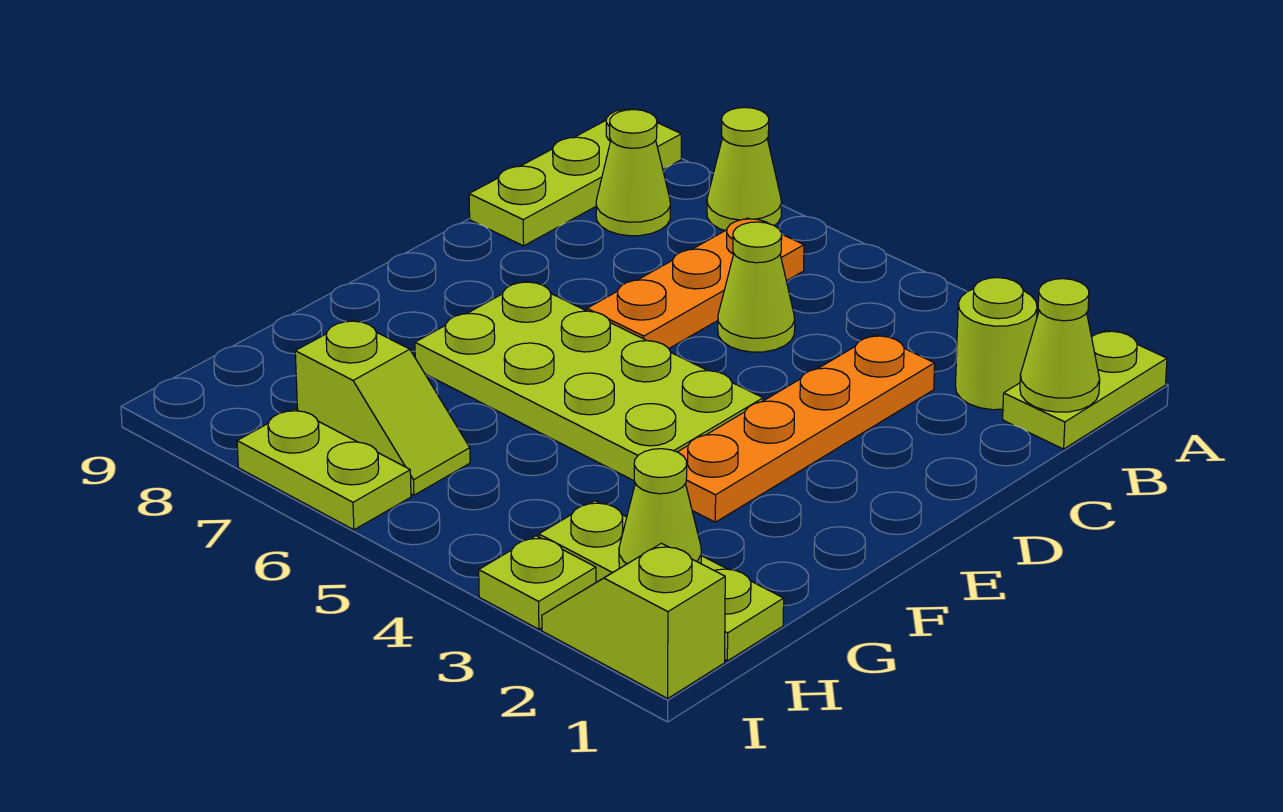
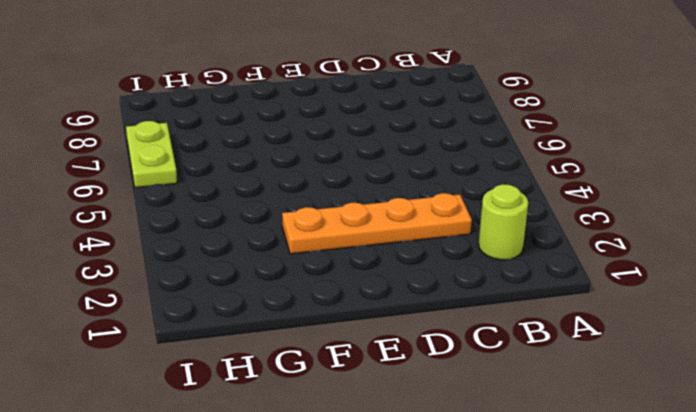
none -> lime plate A1:B1 level 1
none -> lime cone A7 level 1
none -> lime plate A9:C9 level 1

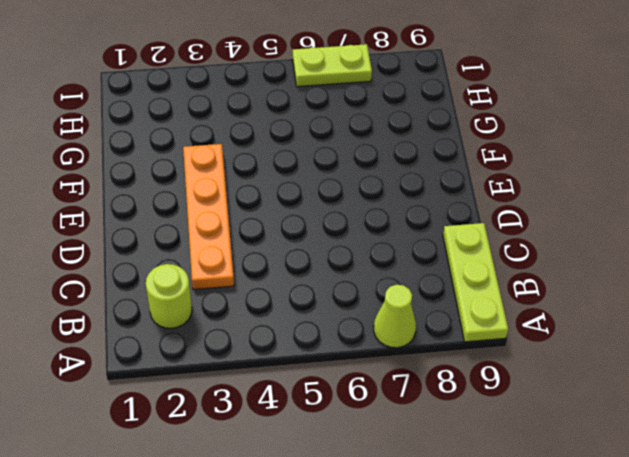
none -> lime plate A1:B1 level 1
none -> orange plate B6:D6 level 1
none -> lime cone B8 level 1

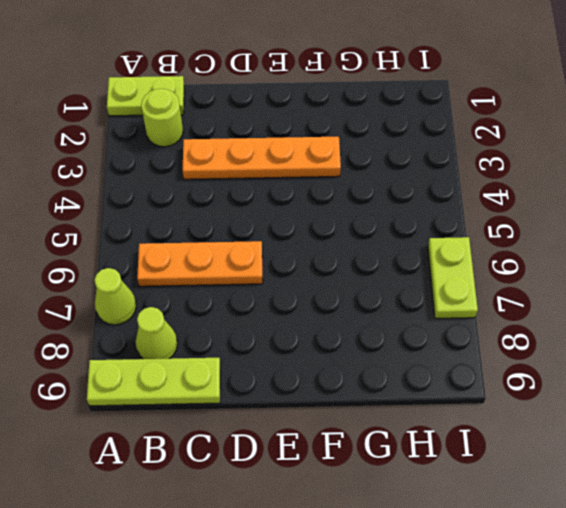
none -> lime cone C5 level 1
none -> lime plate E4:F7 level 1
none -> lime plate H1:H3 level 1

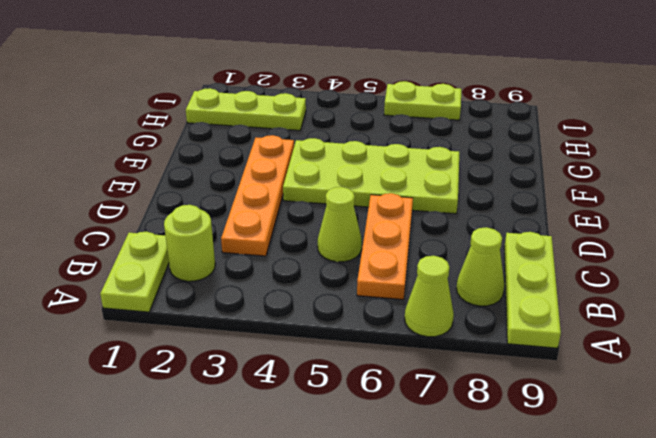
none -> lime slope H6:H7 level 1 top 7
none -> lime slope I1:I2 level 1 top 1
none -> lime plate I3 level 1

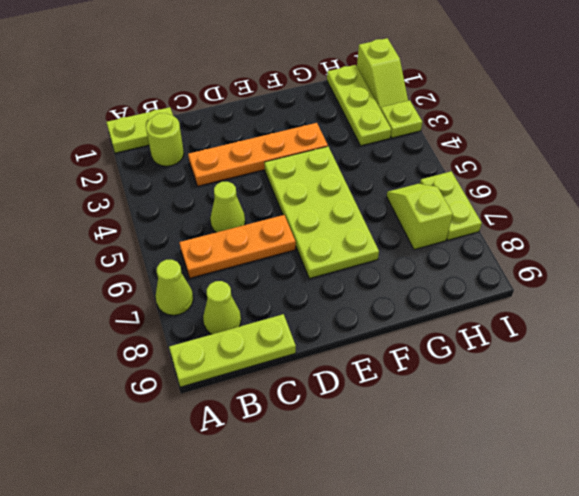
none -> lime cone B1 level 2
none -> lime cone H2 level 2

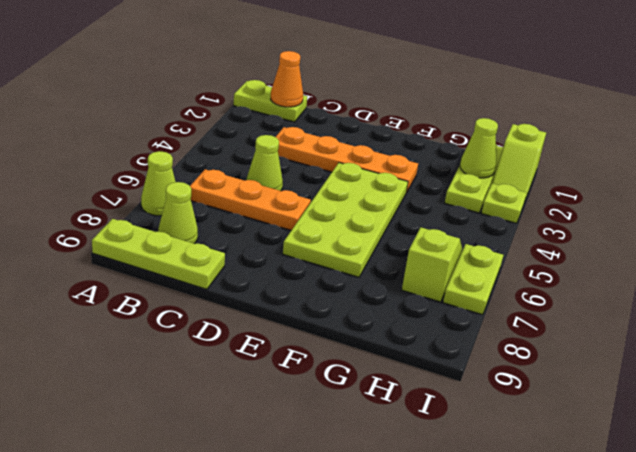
orange cone B1 level 2 -> lime cone B1 level 2
none -> lime round brick B2 level 1

